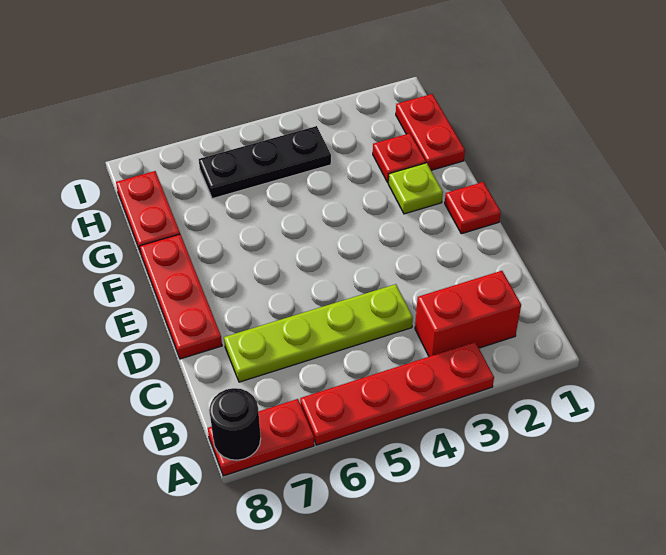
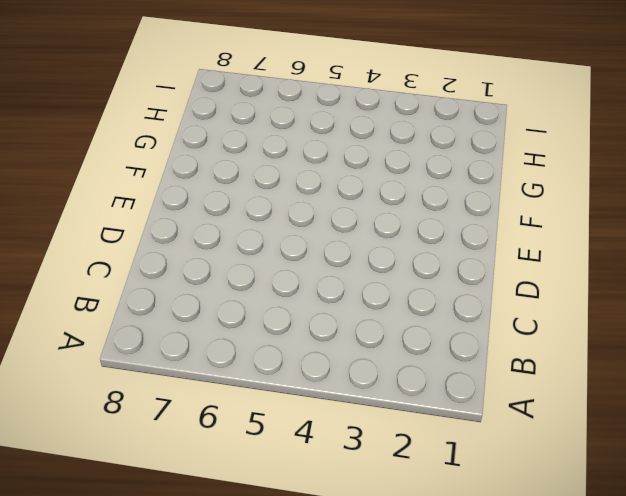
none -> red plate A3:A6 level 1
none -> red plate A7:A8 level 1
none -> red brick B2:B3 level 1

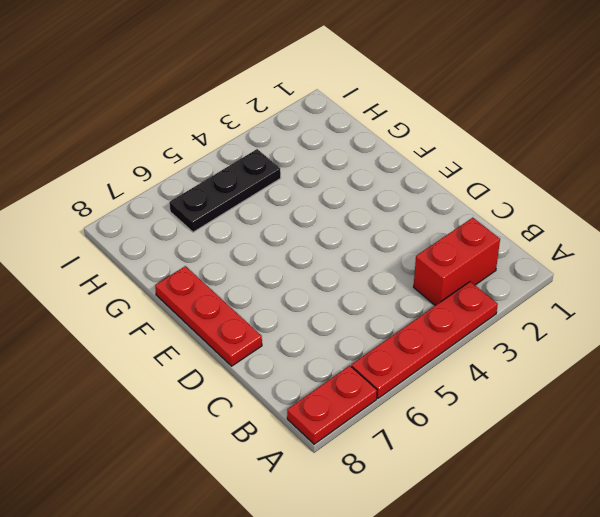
none -> lime plate C4:C7 level 1
none -> red plate E1 level 1
none -> lime plate F2 level 1

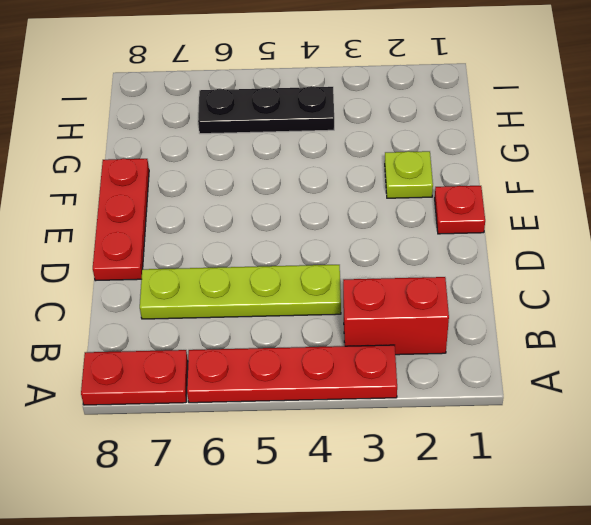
none -> red plate G1:H1 level 1
none -> red plate G2 level 1
none -> red plate G8:H8 level 1

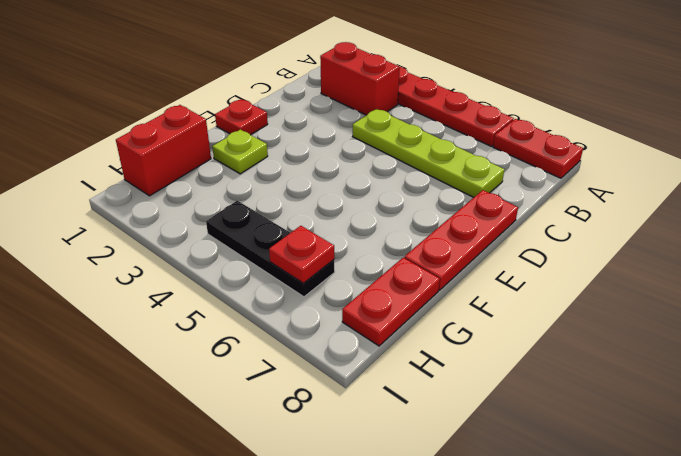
red brick G1:H1 level 1 -> red plate G1:H1 level 1
red plate H6 level 2 -> red plate G2 level 1
none -> black round brick A8 level 2

